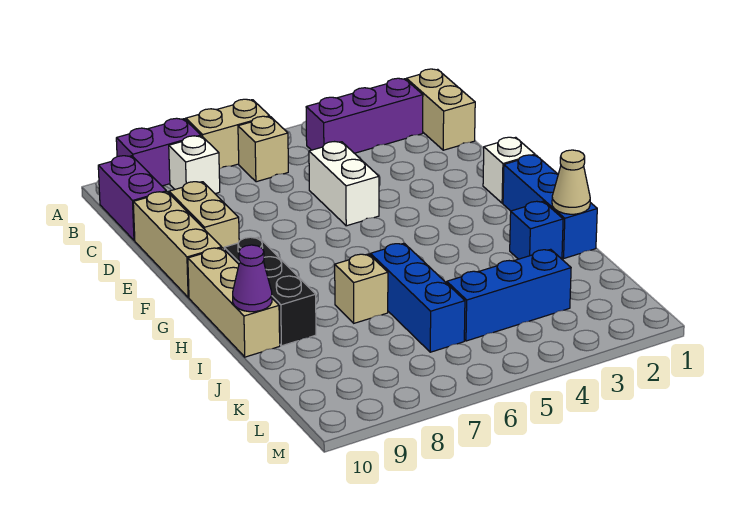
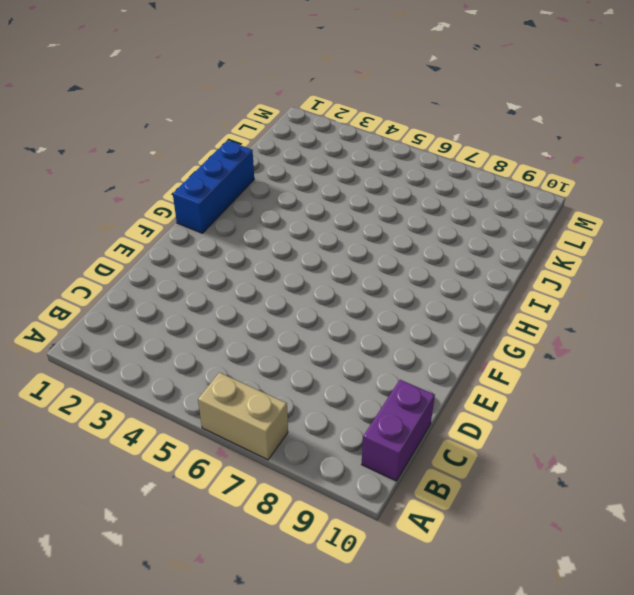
none -> purple brick A8:A9 level 1
none -> tan brick B1:C1 level 1
none -> purple brick B2:B4 level 1

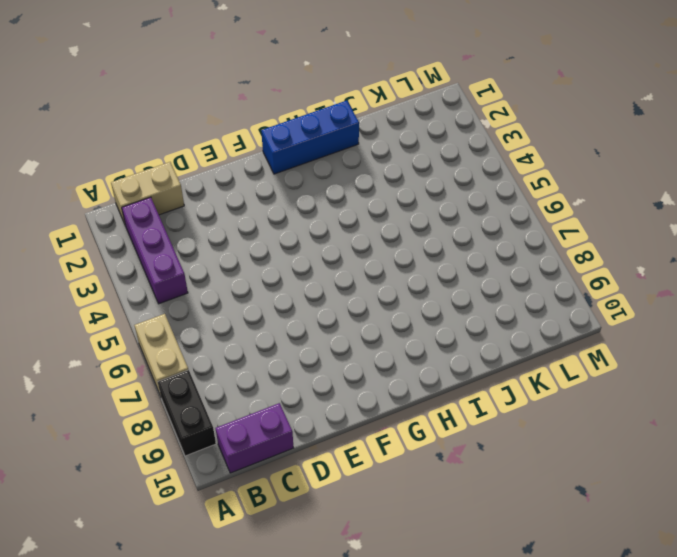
black brick A8:A9 level 1 -> purple brick A8:A9 level 1
none -> tan brick B6 level 1
none -> white brick B8 level 1
none -> white brick D5:E5 level 1

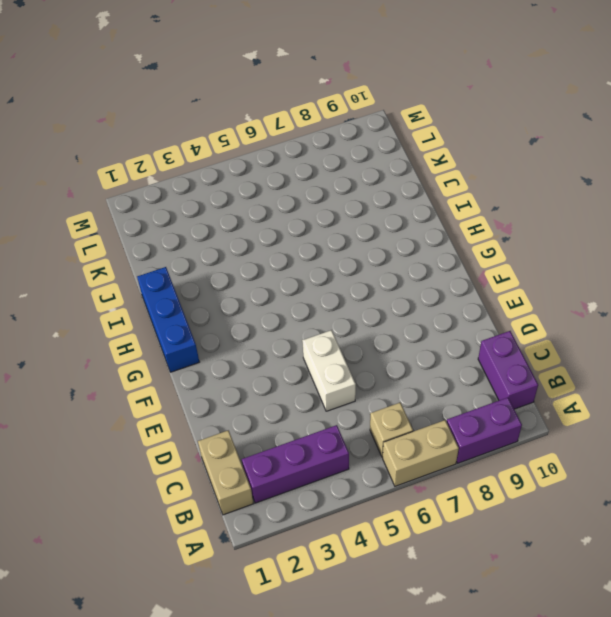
none -> white brick B8 level 1
none -> tan brick D9:E9 level 1
none -> tan brick D10:F10 level 1

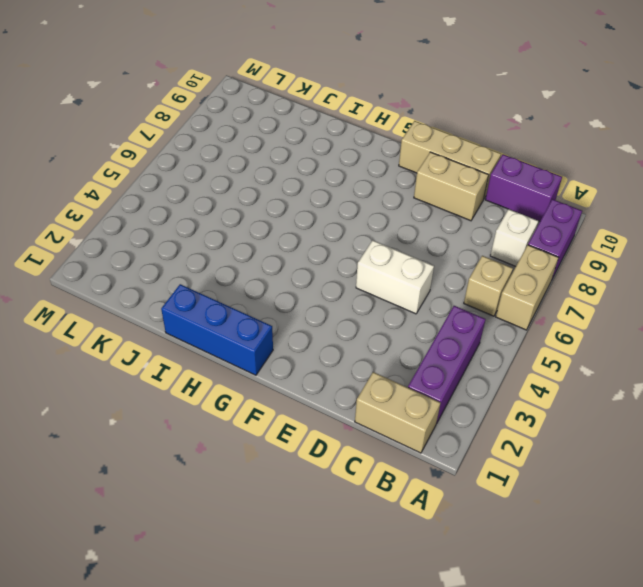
none -> white brick F1 level 1
none -> black brick G9:I9 level 1
none -> tan brick G10:I10 level 1

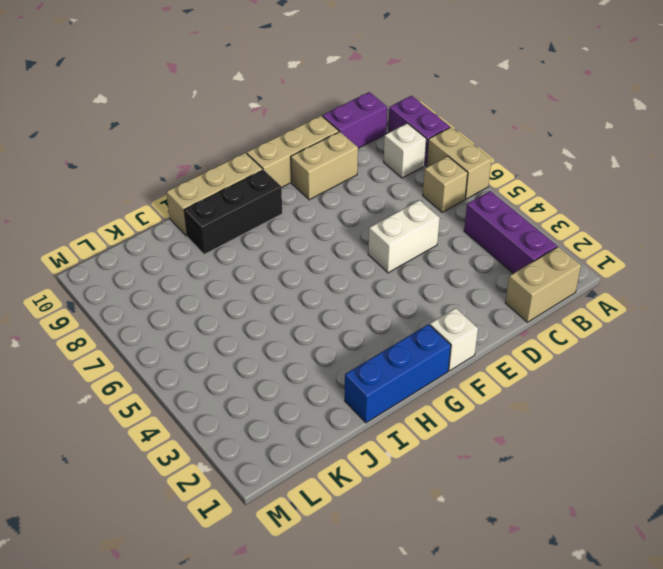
none -> blue brick I2 level 1
none -> blue brick I6:K6 level 1
none -> tan brick I7 level 1

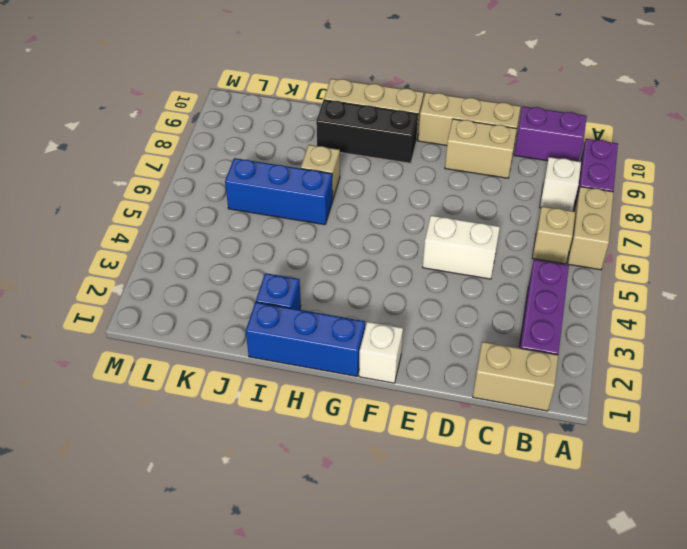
none -> blue brick K3:K5 level 1
none -> tan cone I1 level 2
none -> purple cone I10 level 2

